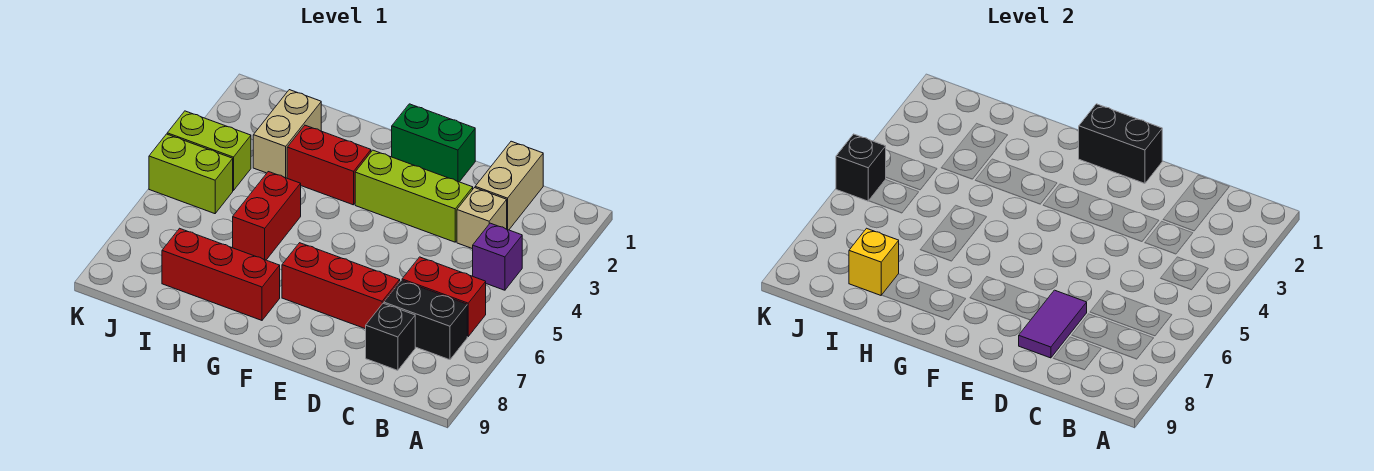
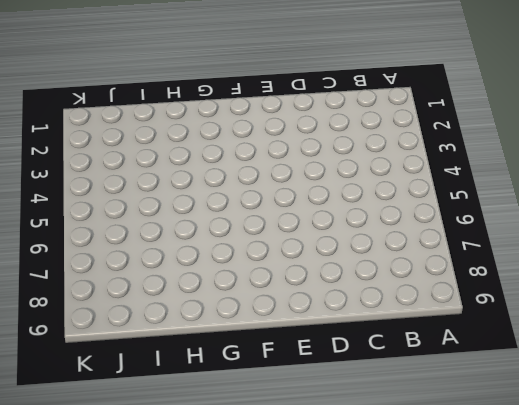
none -> purple brick B4 level 1
none -> red brick B6:C6 level 1
none -> black brick B7:C7 level 1

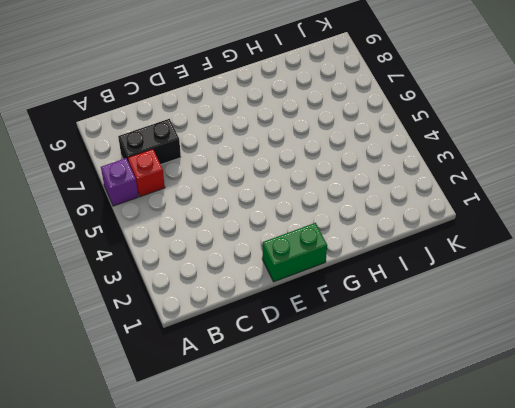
purple brick A6 level 1 -> purple brick B4 level 1
red brick B6 level 1 -> red brick B6:C6 level 1
none -> tan brick C1:C2 level 1
none -> tan brick C3 level 1
none -> black brick C8 level 1

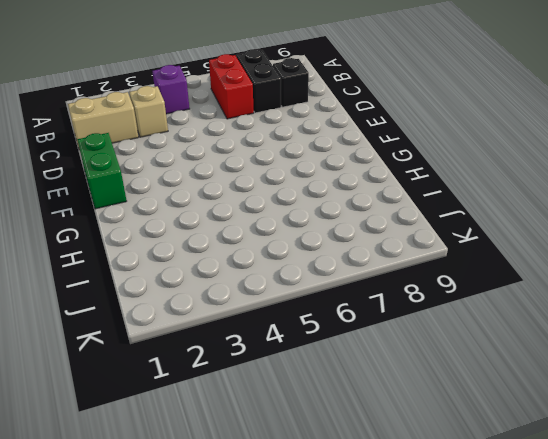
none -> lime brick D3:F3 level 1
none -> red brick D7:F7 level 1
none -> red brick G3:H3 level 1

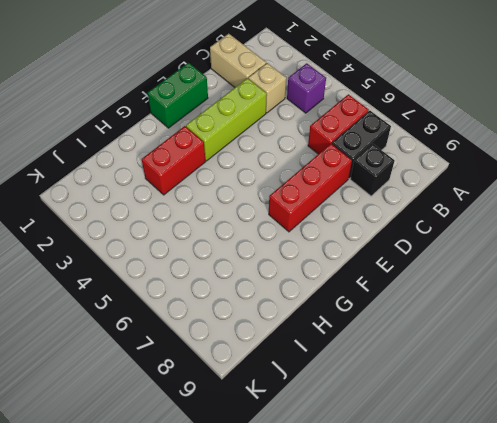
none -> red brick G8:I8 level 1
none -> red brick H5:H6 level 1
none -> tan brick I2:I3 level 1

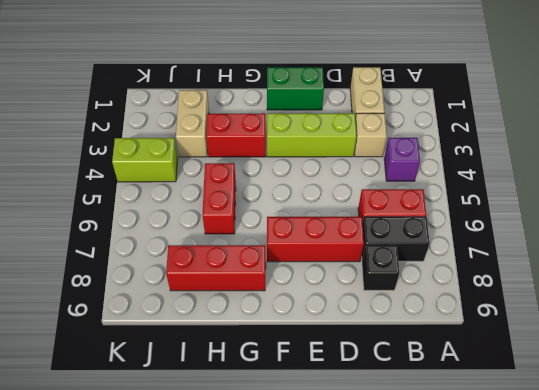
none -> lime brick J5:K5 level 1
none -> purple tile D7:D8 level 2
none -> black brick E1:F1 level 2

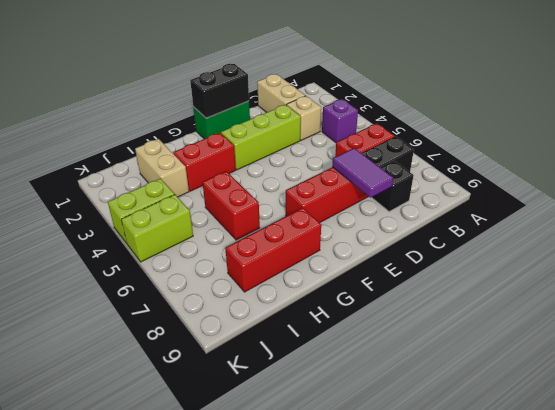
none -> yellow brick I8 level 2
none -> black brick K5 level 2

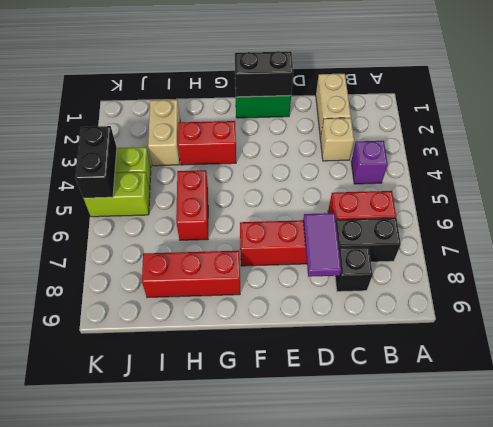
black brick K4:K5 level 2 -> black brick K5 level 2
none -> lime brick D3:F3 level 1
none -> yellow brick I8 level 2

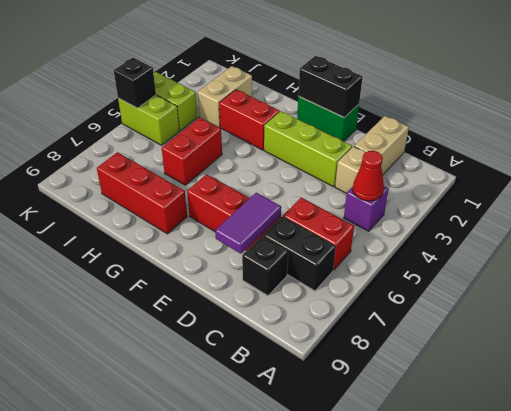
red cone B4 level 2 -> none
none -> yellow brick I8 level 2

